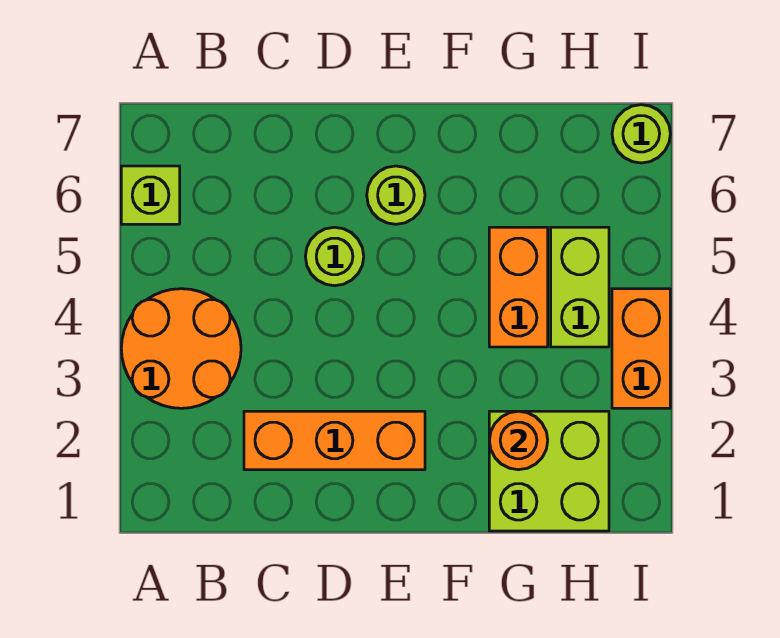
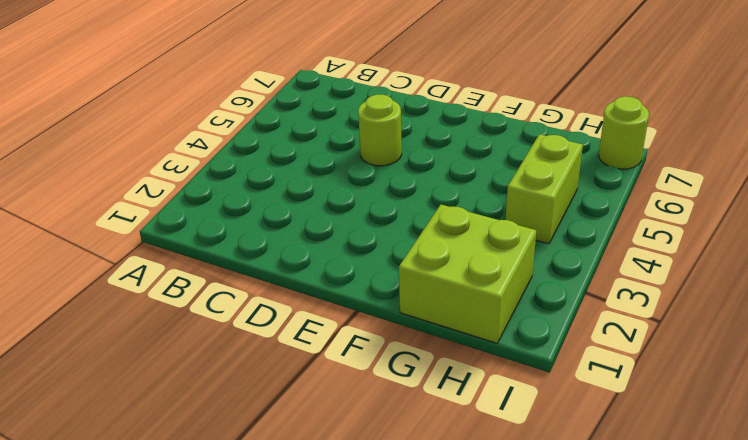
none -> orange round brick A3:B4 level 1
none -> lime brick A6 level 1

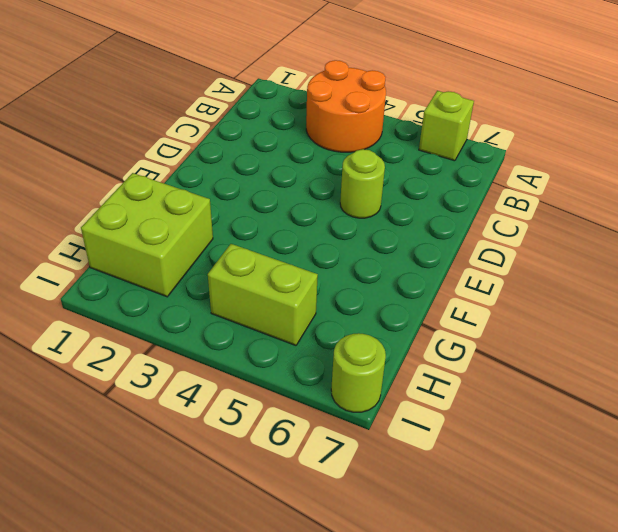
none -> orange brick C2:E2 level 1
none -> lime round brick E6 level 1

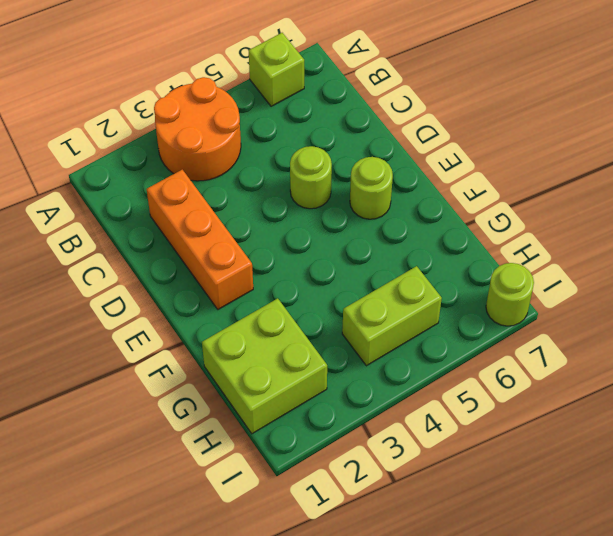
none -> orange brick G4:G5 level 1
none -> orange brick I3:I4 level 1

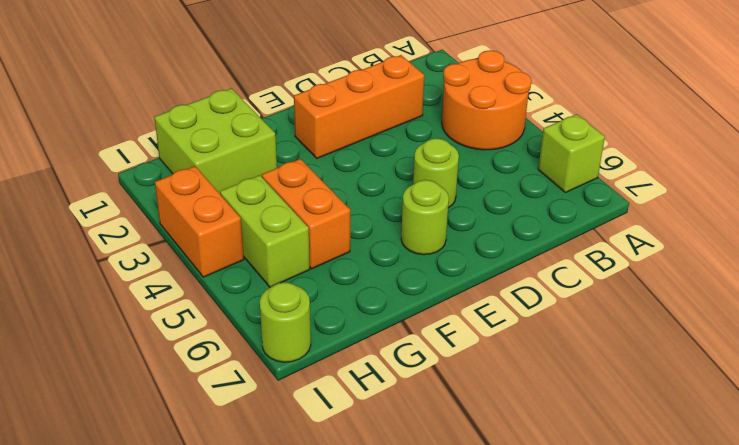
none -> orange round brick G2 level 2

